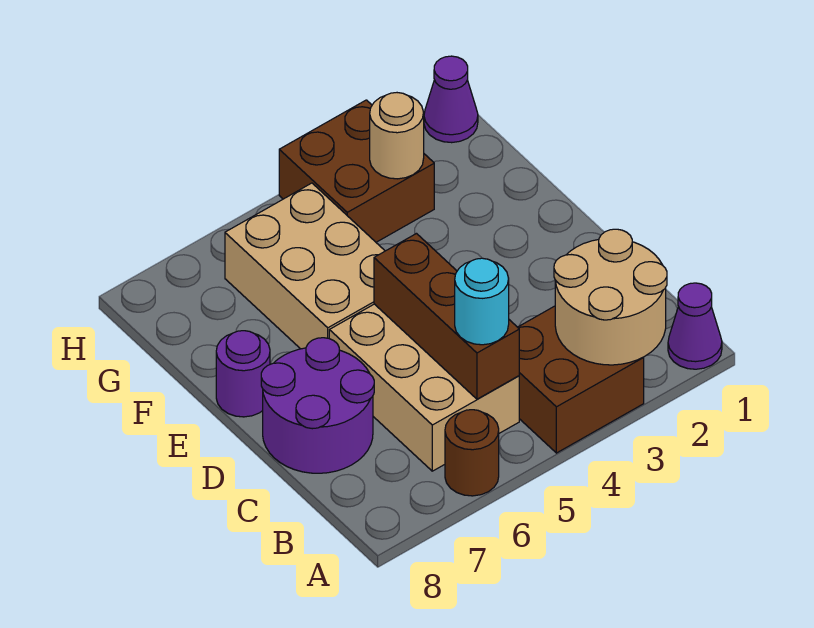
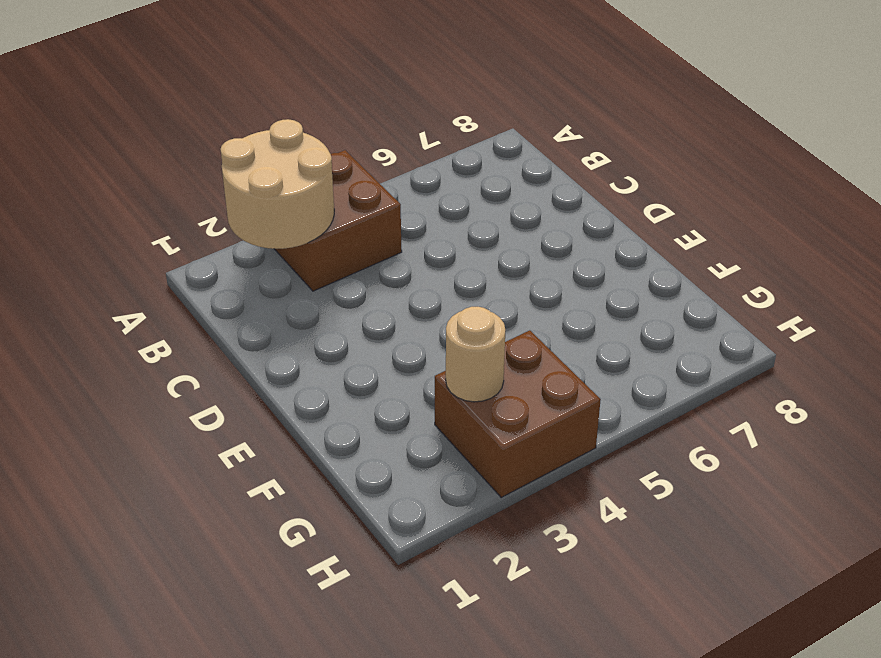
none -> purple cone A1 level 1
none -> brown round brick A6 level 1
none -> tan brick B5:D6 level 1

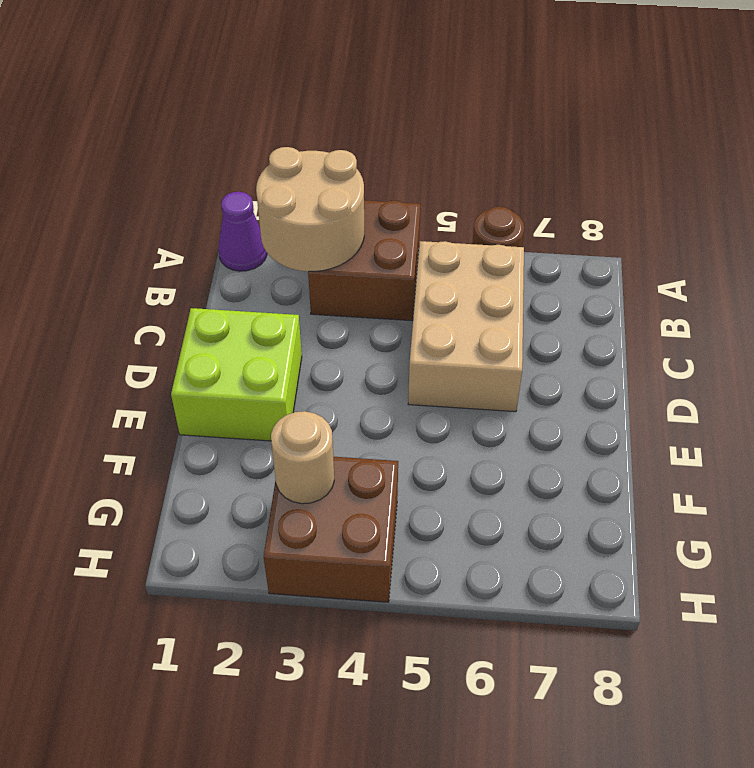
lime brick D1:E2 level 1 -> none
none -> purple round brick C7:D8 level 1
none -> tan brick E5:G6 level 1
none -> purple round brick E8 level 1

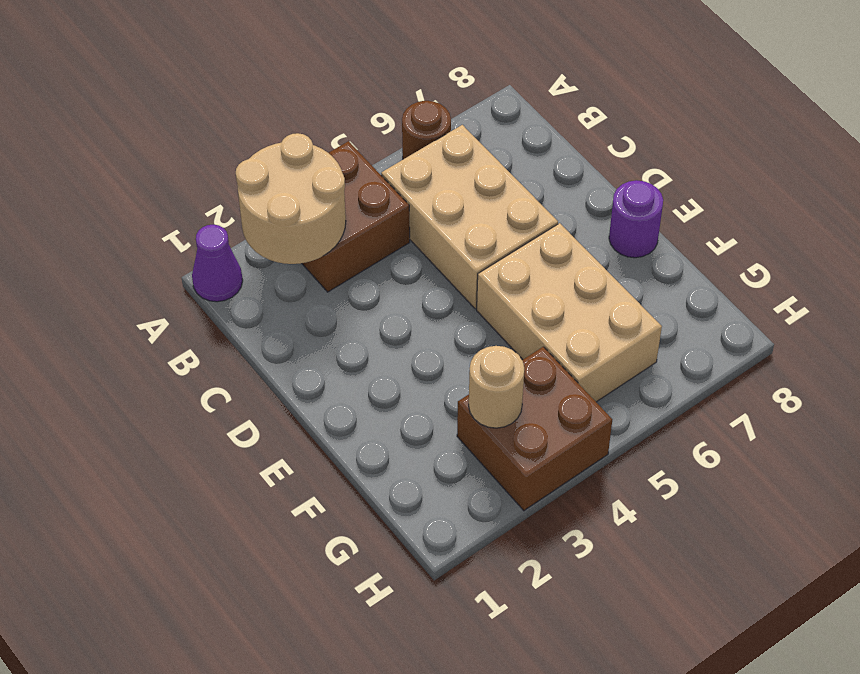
none -> purple round brick C7:D8 level 1
none -> purple cone H1 level 1
none -> brown brick B5:D5 level 2

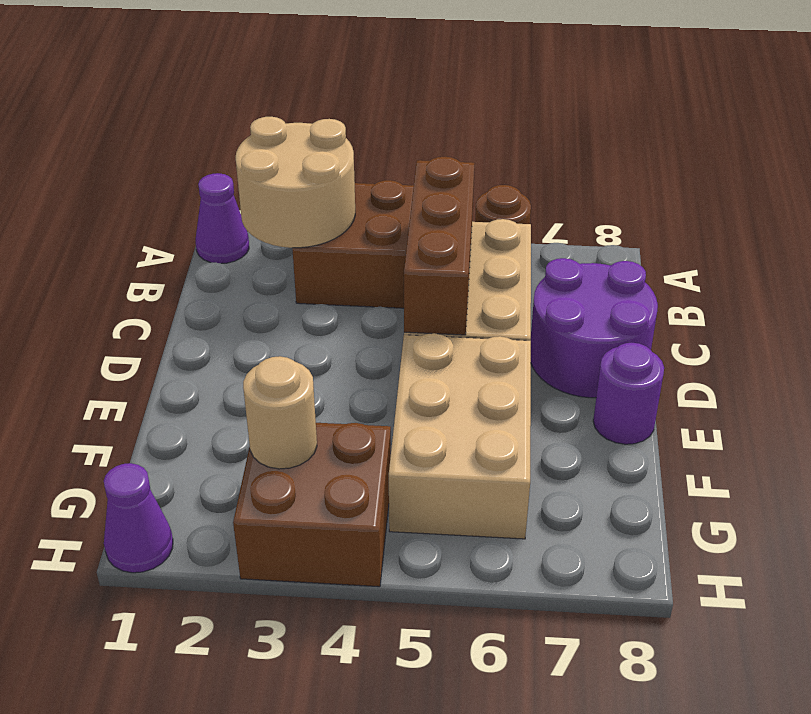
none -> cyan round brick B5 level 3

